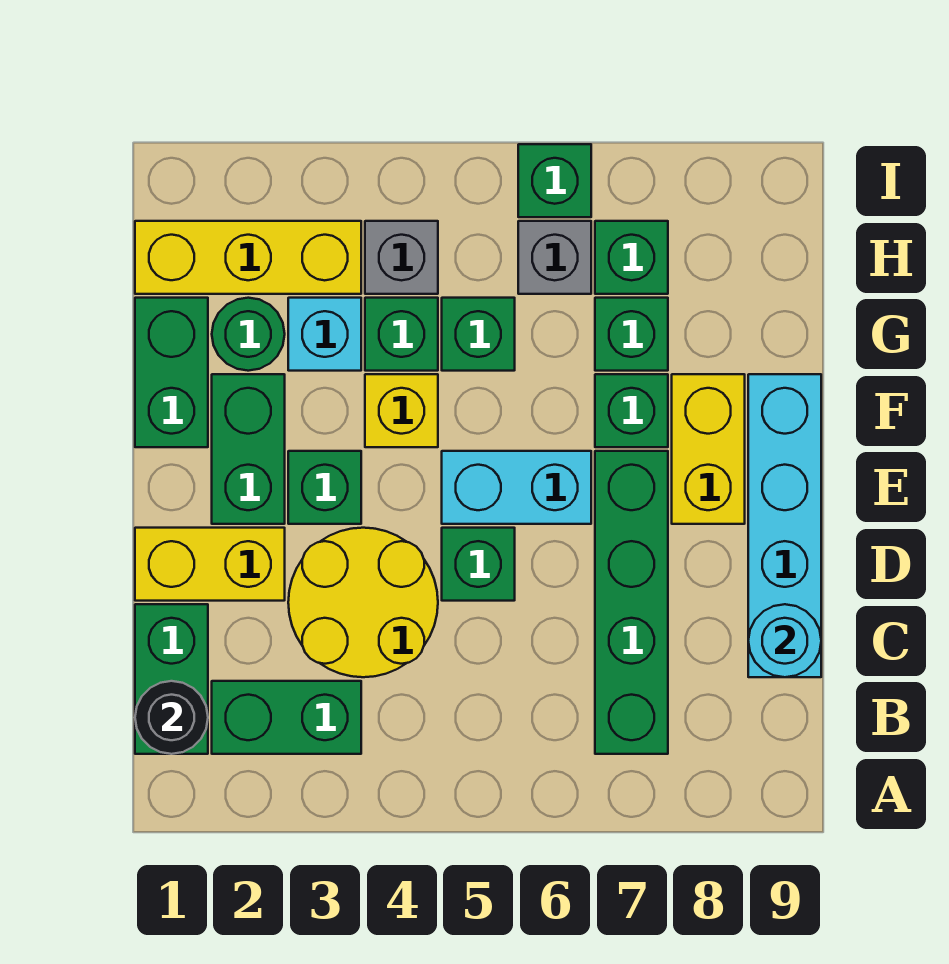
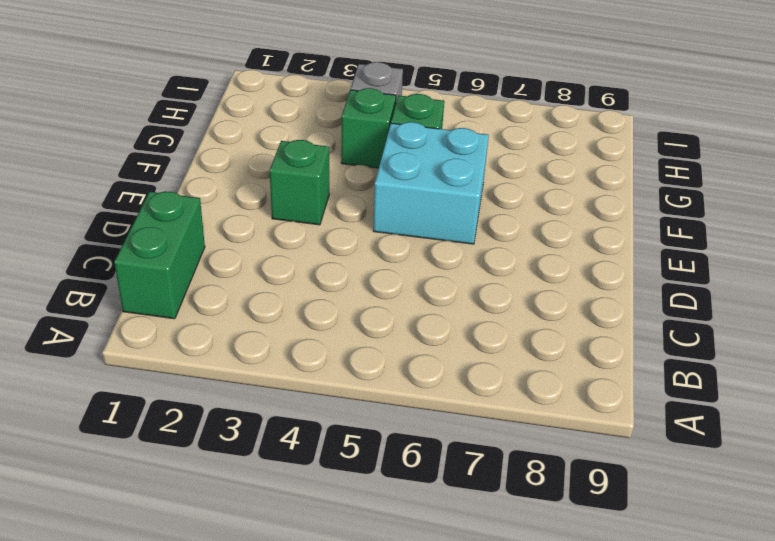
cyan brick E5:F6 level 1 -> cyan brick E5:E6 level 1
none -> green brick B2:B3 level 1
none -> green brick B7:E7 level 1
none -> yellow round brick C3:D4 level 1

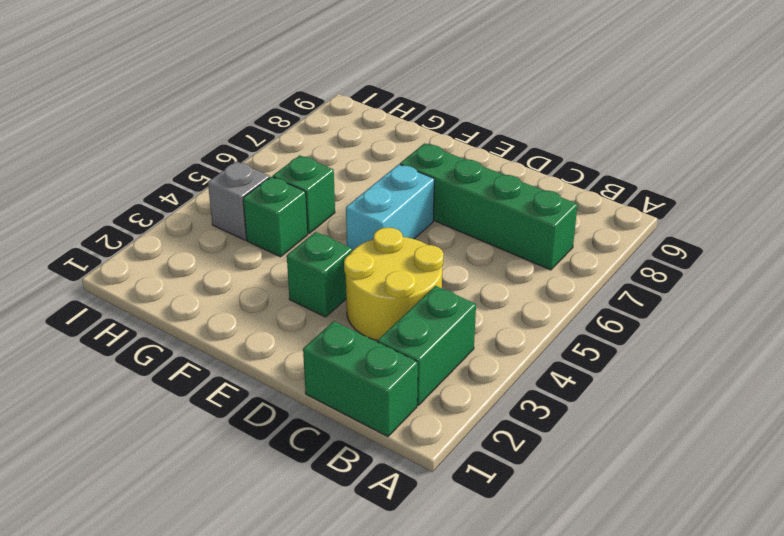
none -> cyan brick C9:F9 level 1
none -> yellow brick D1:D2 level 1
none -> green brick D5 level 1

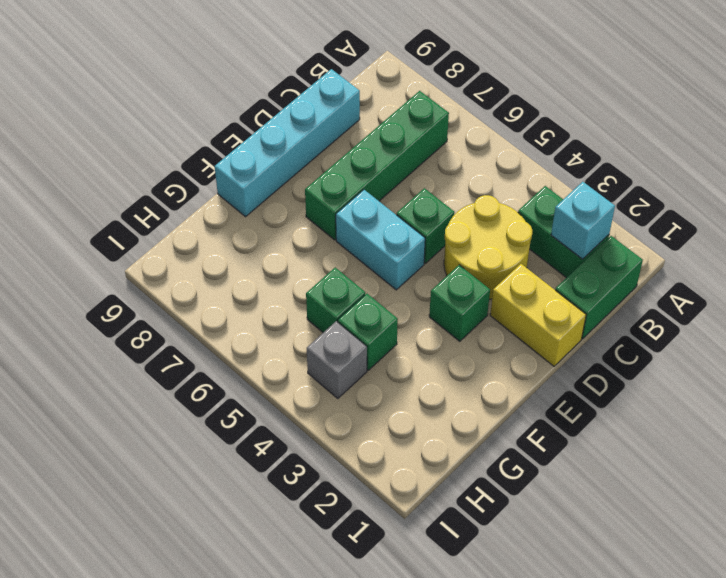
cyan brick B2 level 2 -> cyan brick G3 level 1
none -> green brick E2:F2 level 1
none -> yellow brick E8:F8 level 1
none -> green brick F1:G1 level 1

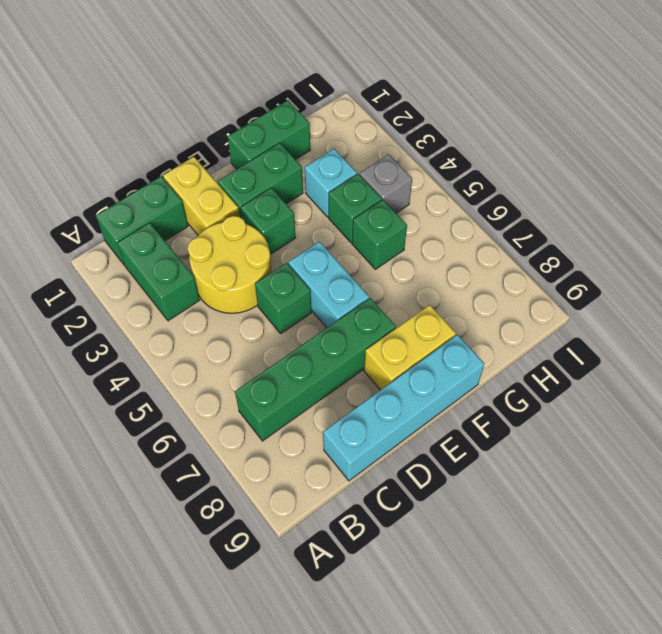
none -> yellow brick F4 level 1
none -> green brick F7 level 1
none -> green round brick G2 level 1

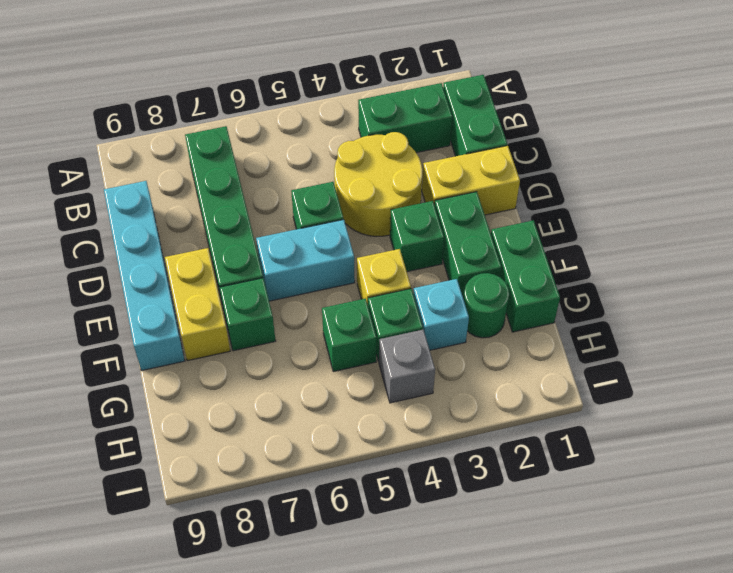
none -> green brick G7 level 1
none -> yellow brick H1:H3 level 1
none -> grey brick H6 level 1

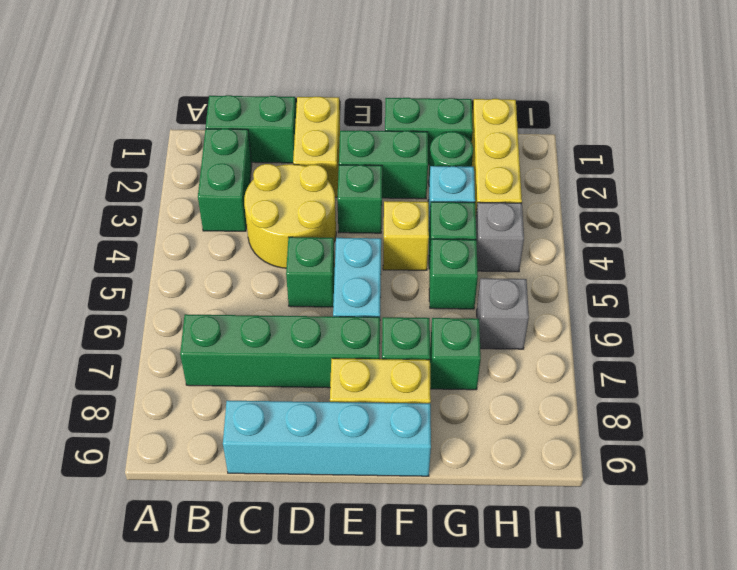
none -> green brick H7 level 1
none -> green brick I6 level 1
none -> black round brick B1 level 2

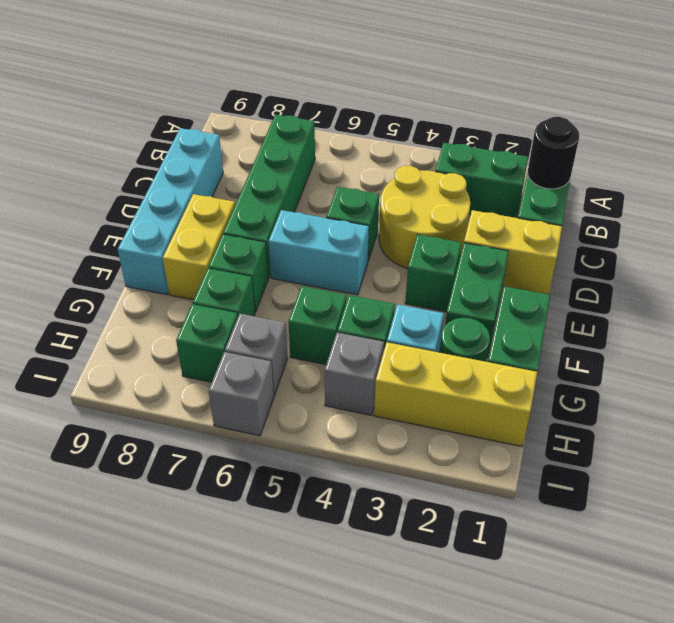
grey brick I6 level 1 -> green brick I6 level 1
none -> yellow brick F4 level 1
none -> cyan round brick C9 level 2

